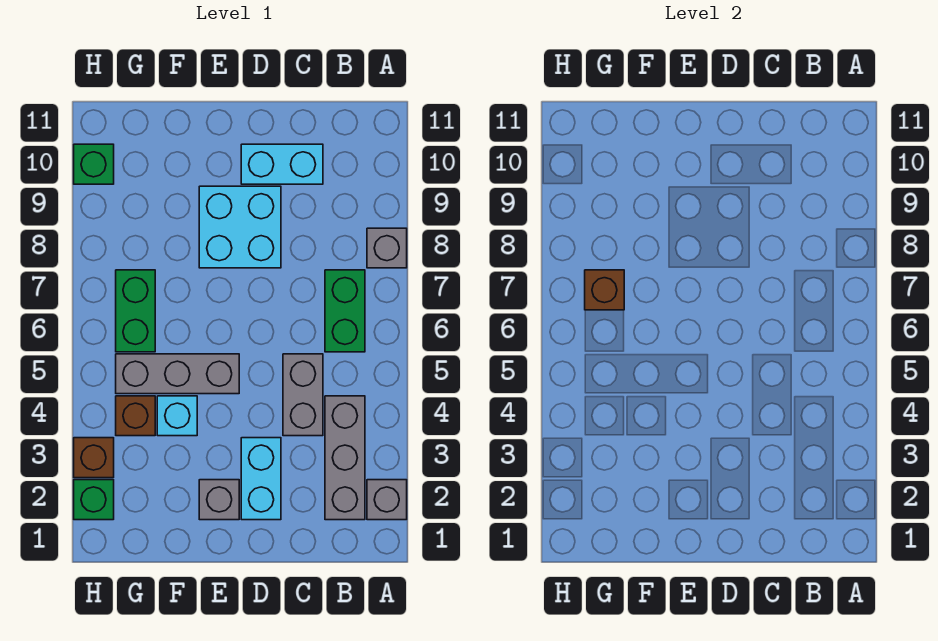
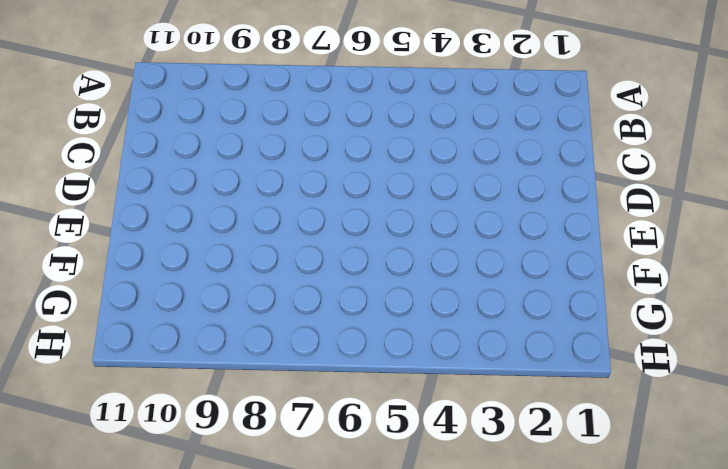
none -> grey brick A2 level 1
none -> grey brick A8 level 1
none -> grey brick B2:B4 level 1

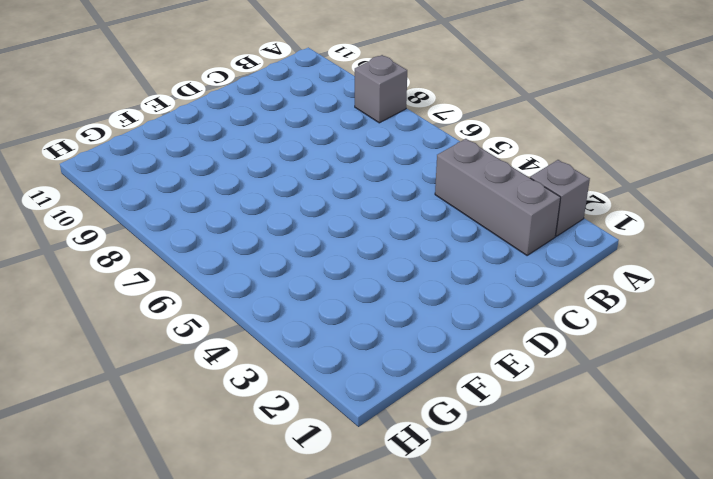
none -> green brick B6:B7 level 1
none -> grey brick C4:C5 level 1
none -> cyan brick C10:D10 level 1

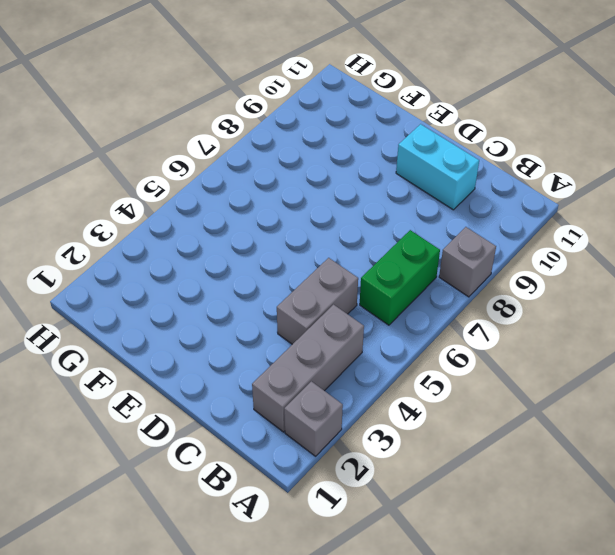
none -> cyan brick D2:D3 level 1
none -> cyan brick D8:E9 level 1
none -> grey brick E2 level 1

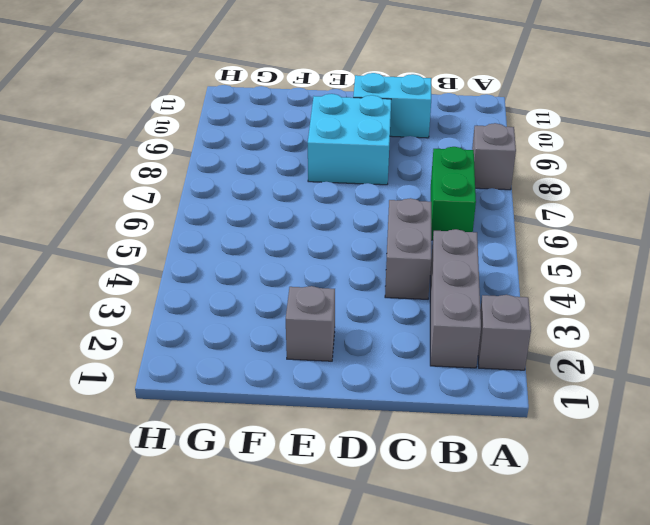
none -> cyan brick D2:D3 level 1
none -> grey brick E5:G5 level 1
none -> cyan brick F4 level 1

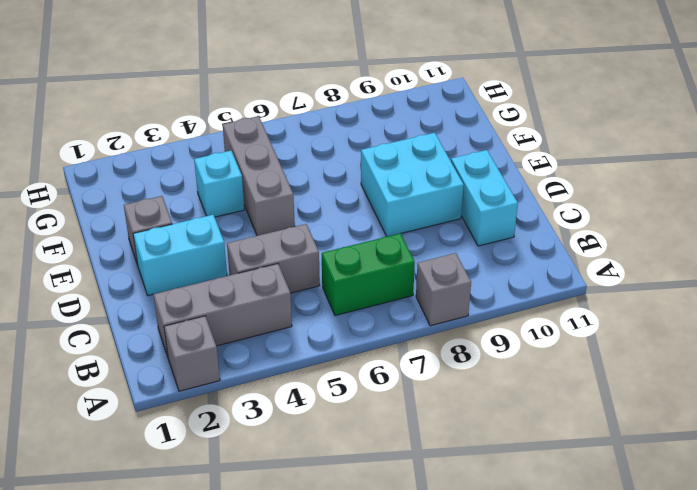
none -> brown brick G4 level 1
none -> green brick G6:G7 level 1
none -> green brick H2 level 1

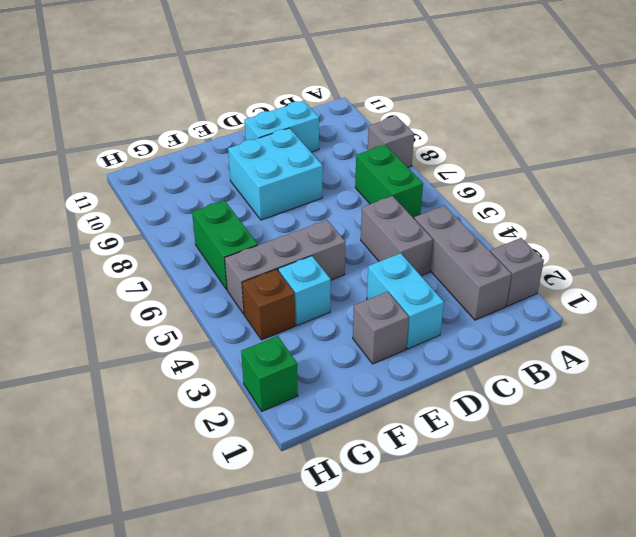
none -> brown brick H3 level 1
none -> green brick H10 level 1
none -> brown brick G7 level 2

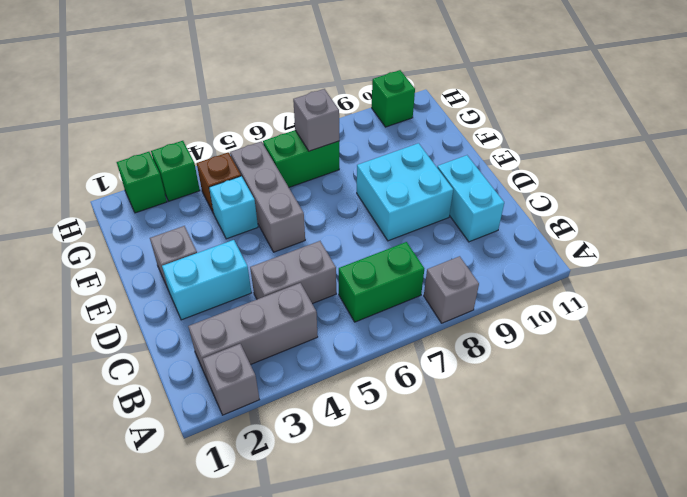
grey brick G7 level 2 -> brown brick G7 level 2
green brick H3 level 1 -> brown brick H3 level 1

